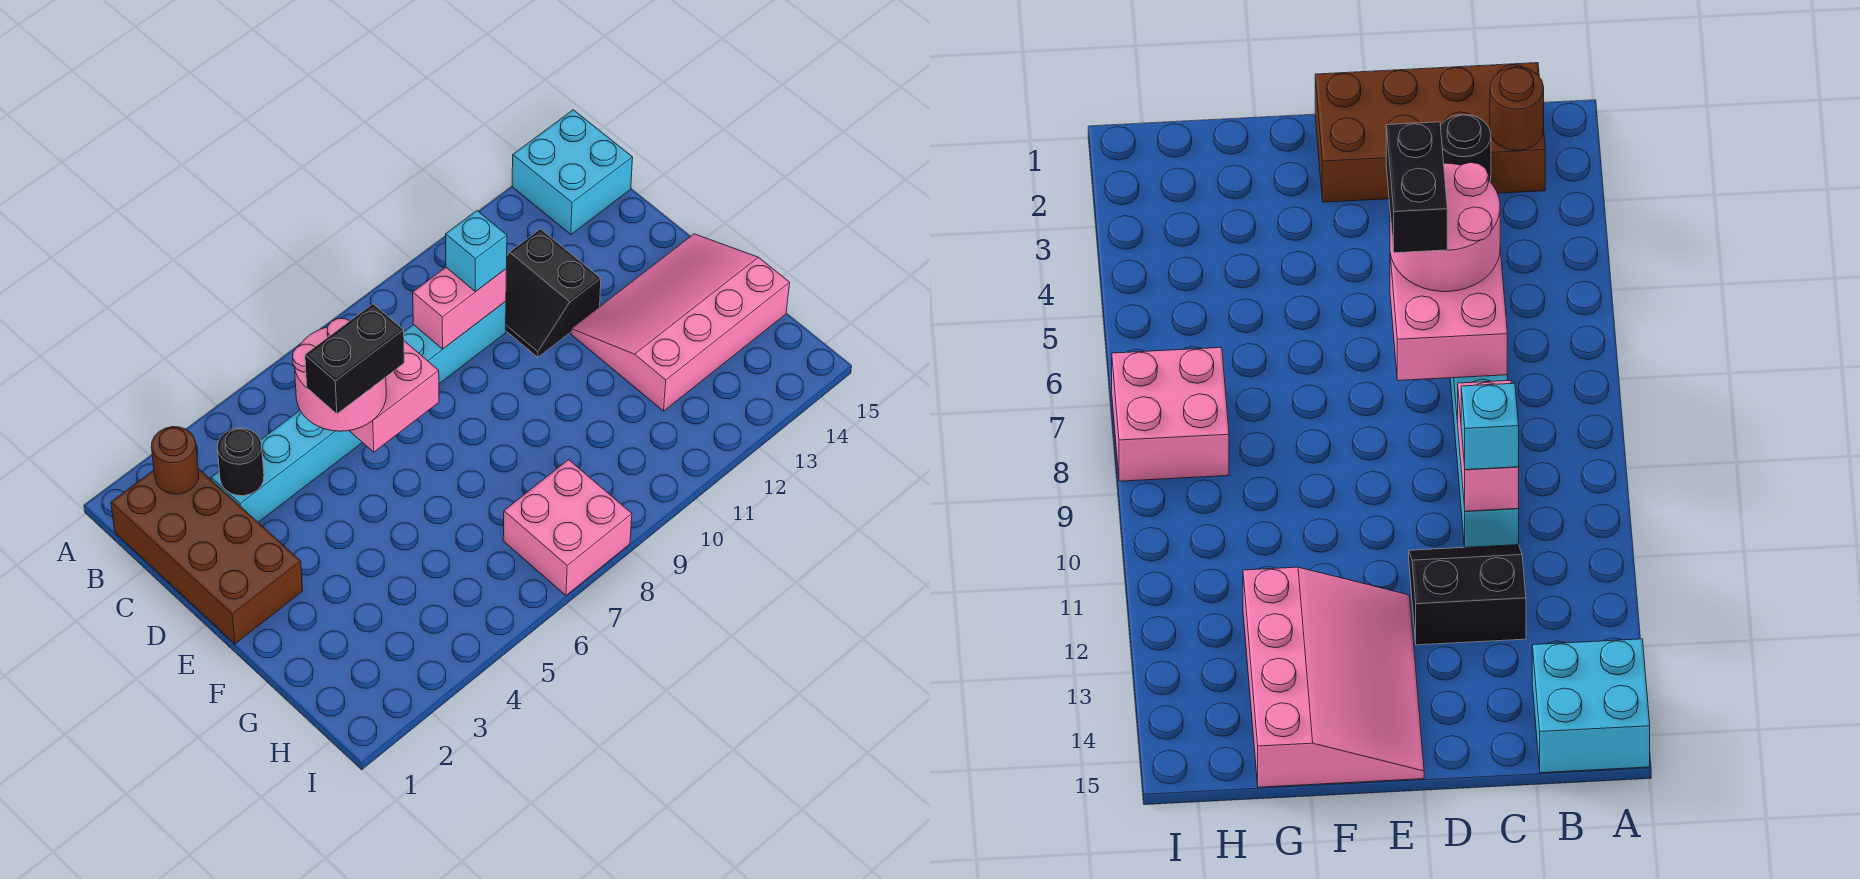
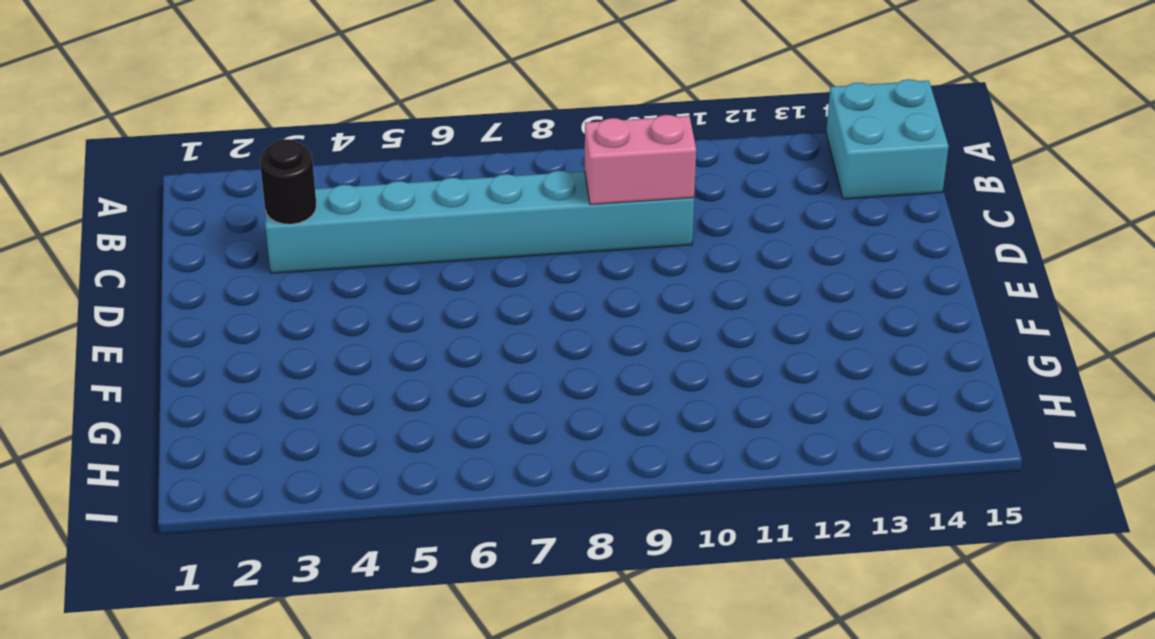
none -> brown brick B1:E2 level 1
none -> black slope C11:D12 level 1 top 12
none -> pink slope E12:G15 level 1 top G

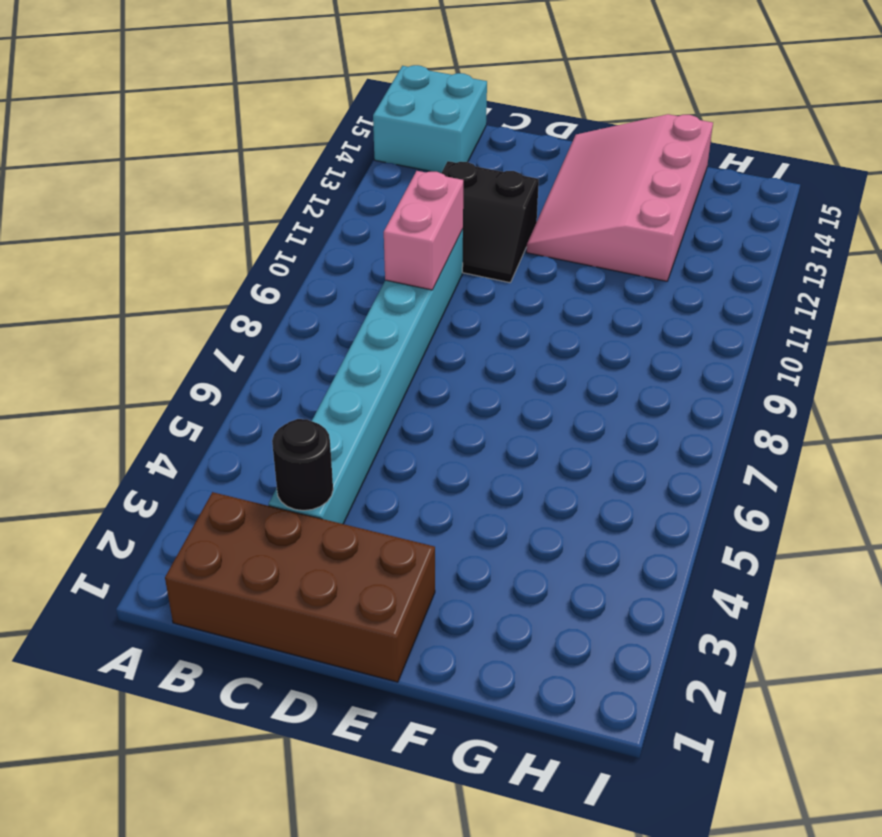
none -> pink brick H7:I8 level 1
none -> brown round brick B2 level 2
none -> pink brick C6:D7 level 2

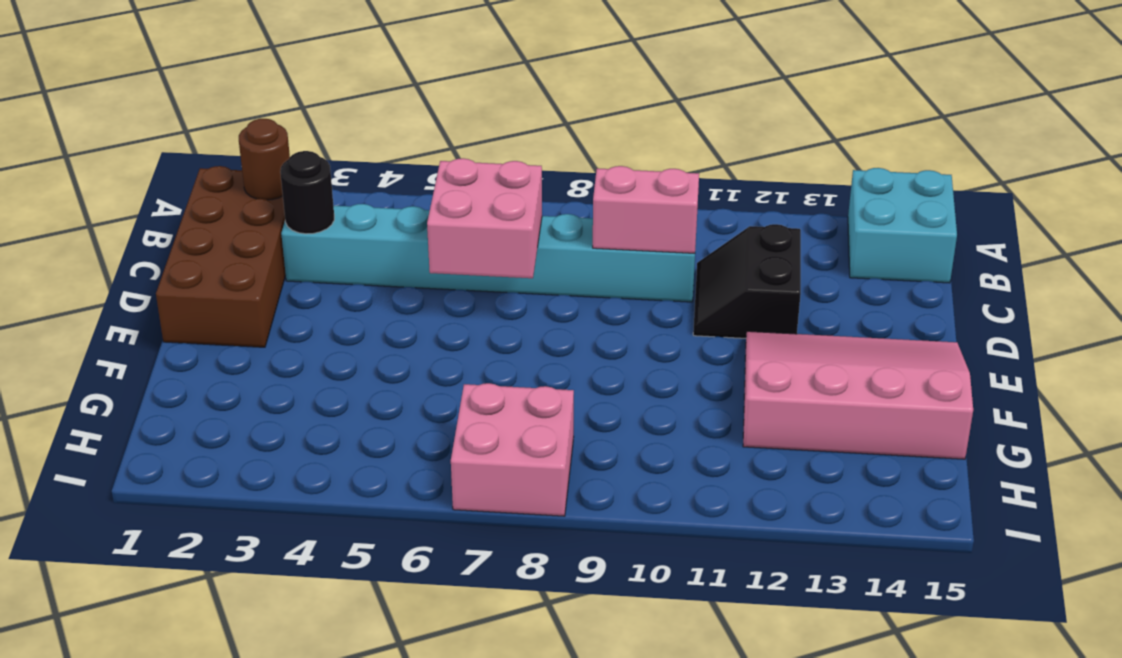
none -> pink round brick C5:D6 level 3
none -> cyan brick C10 level 3
none -> black brick D5:D6 level 4

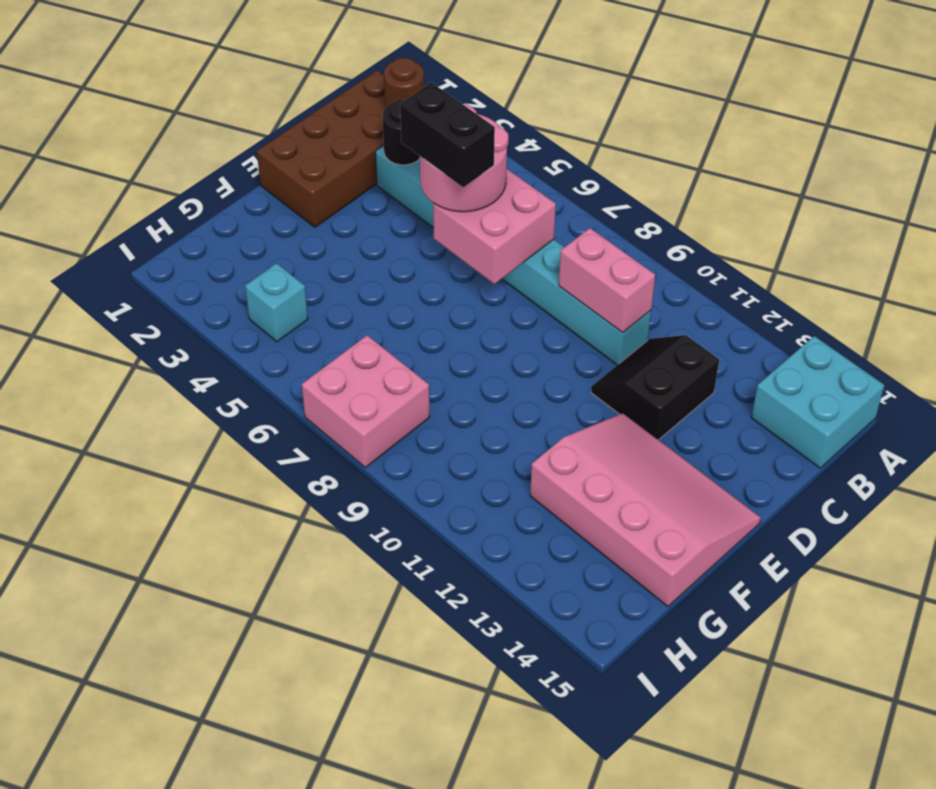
cyan brick H4 level 1 -> cyan brick C10 level 3

